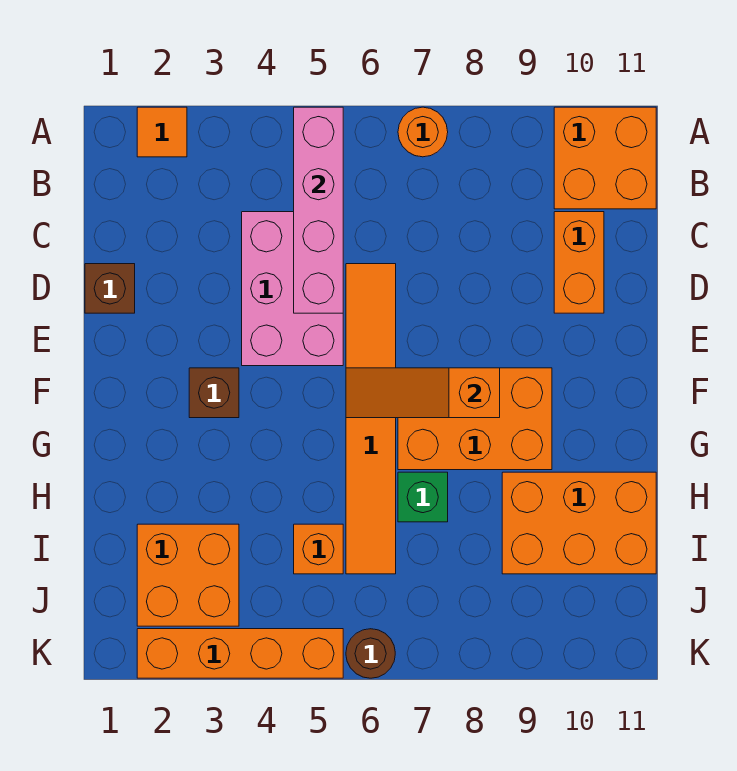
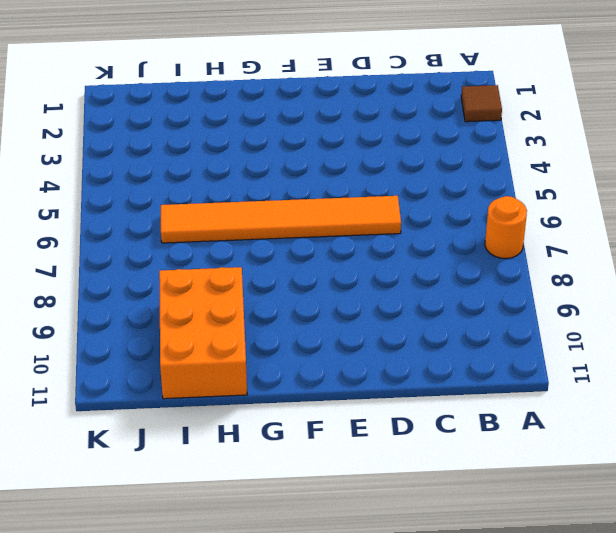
brown tile A2 level 1 -> orange tile A2 level 1
none -> orange brick A10:B11 level 1
none -> pink brick C4:E5 level 1
none -> orange brick C10:D10 level 1

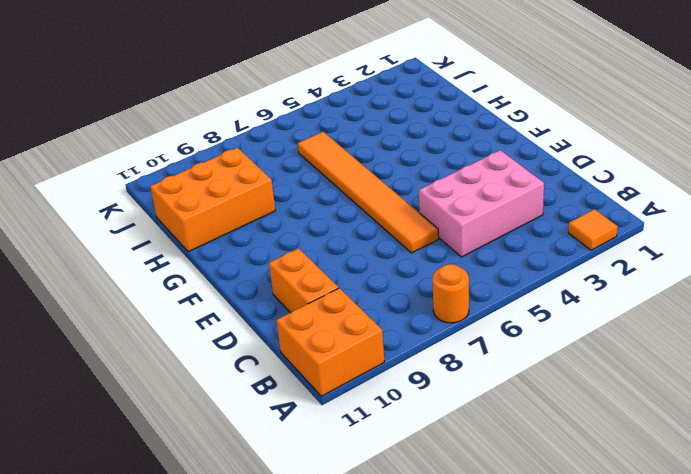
pink brick C3:D5 level 1 -> pink brick C4:E5 level 1
none -> brown brick D1 level 1
none -> brown brick F3 level 1
none -> orange brick F7:G9 level 1

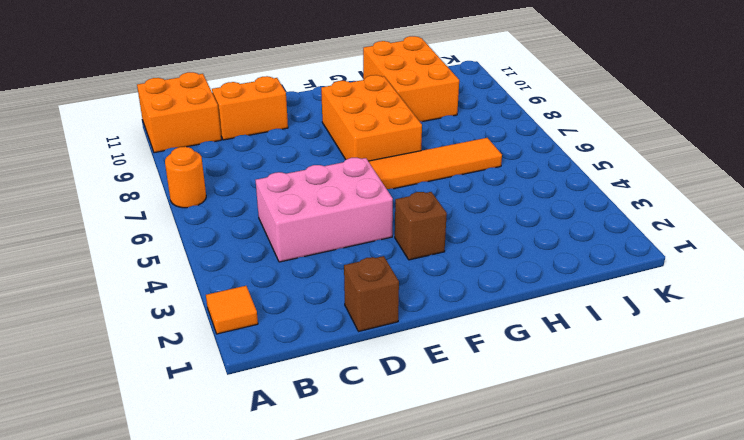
none -> green brick H7 level 1
none -> orange brick I2:J3 level 1
none -> orange brick I5 level 1

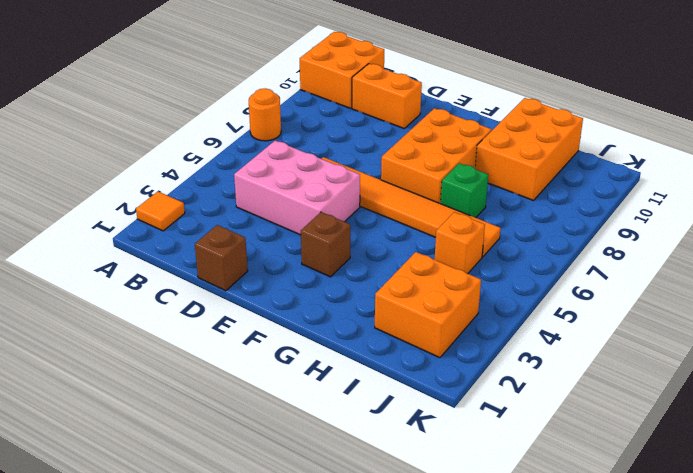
none -> orange brick K2:K5 level 1
none -> brown round brick K6 level 1
none -> pink brick A5:D5 level 2

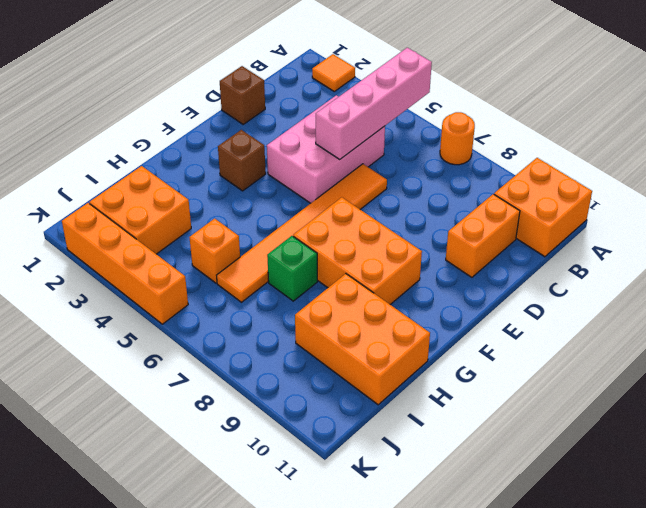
none -> brown round brick K6 level 1
none -> orange slope F6:F8 level 2 top 8

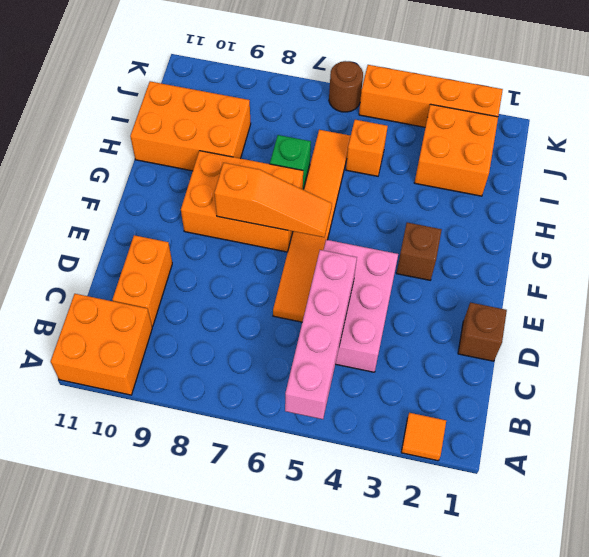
none -> orange round brick A7 level 1

